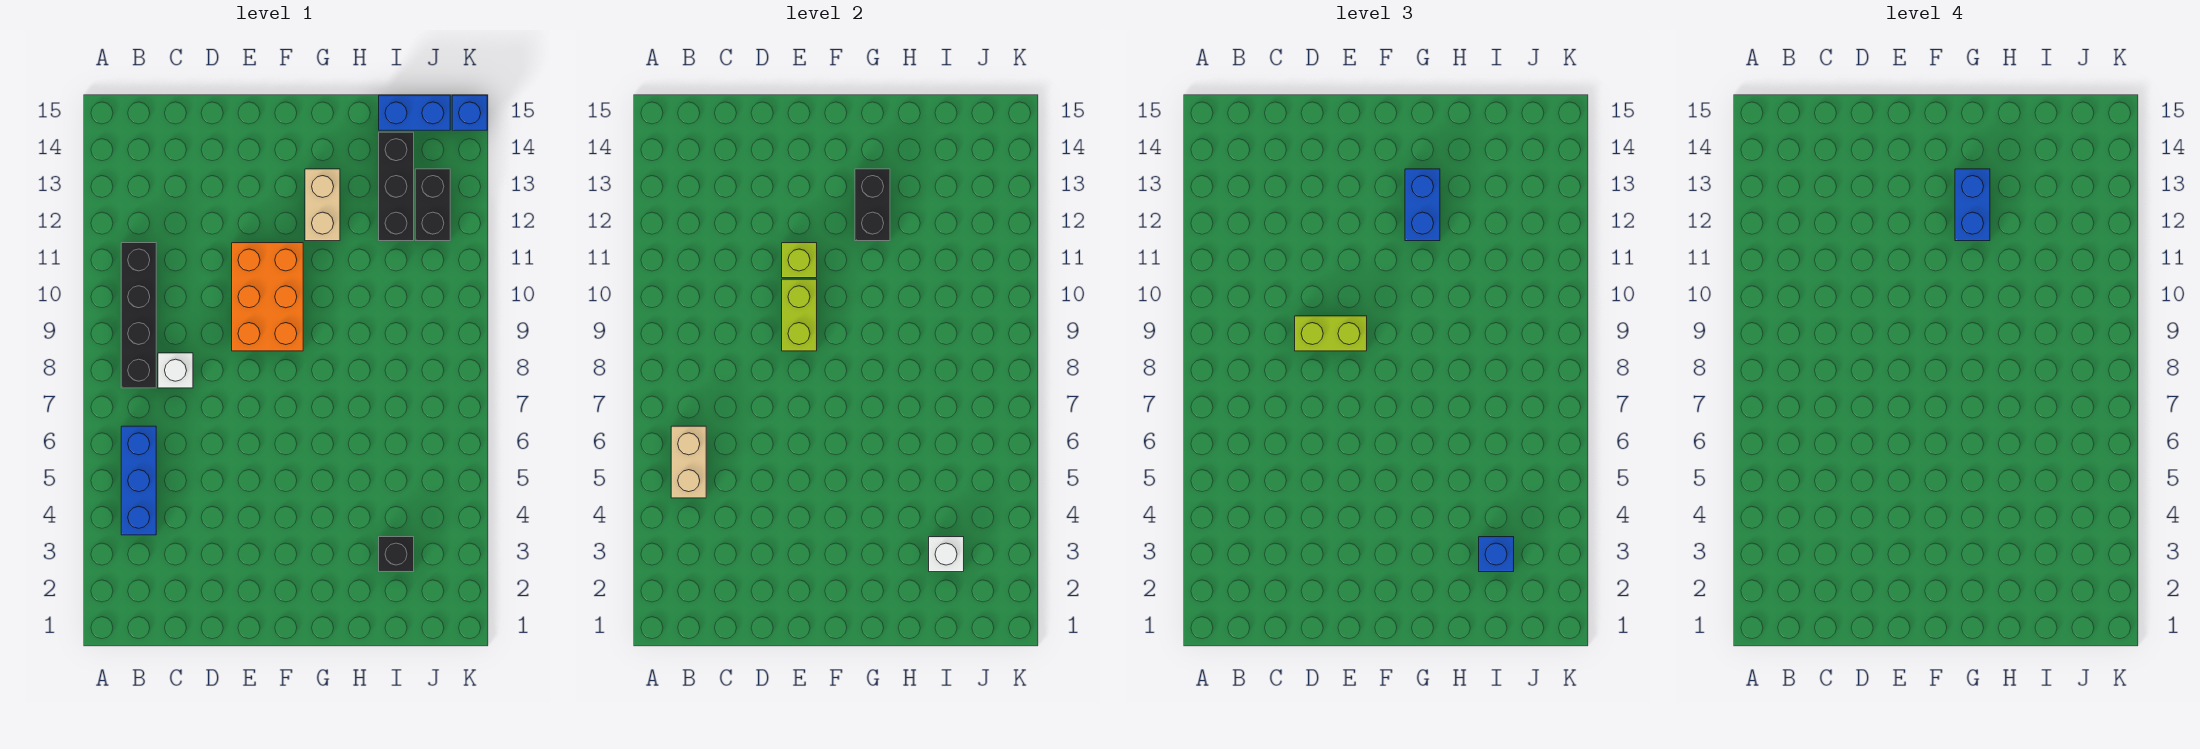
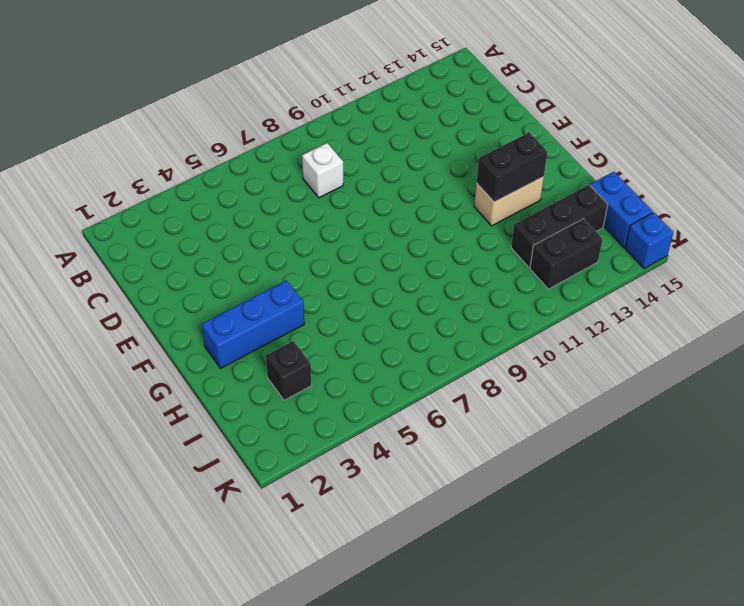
blue brick G2:G4 level 1 -> blue brick B4:B6 level 1
none -> black brick B8:B11 level 1
none -> orange brick E9:F11 level 1
none -> tan brick B5:B6 level 2

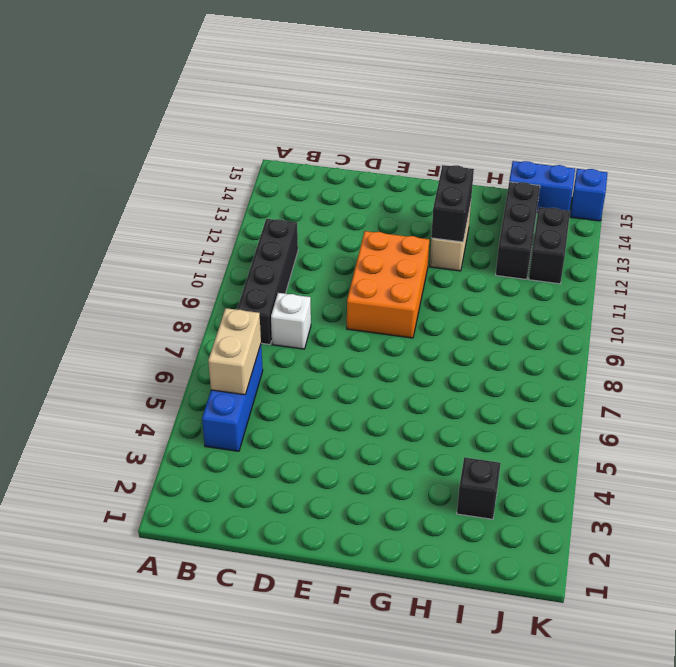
none -> lime brick E9:E10 level 2
none -> lime brick E11 level 2
none -> white brick I3 level 2

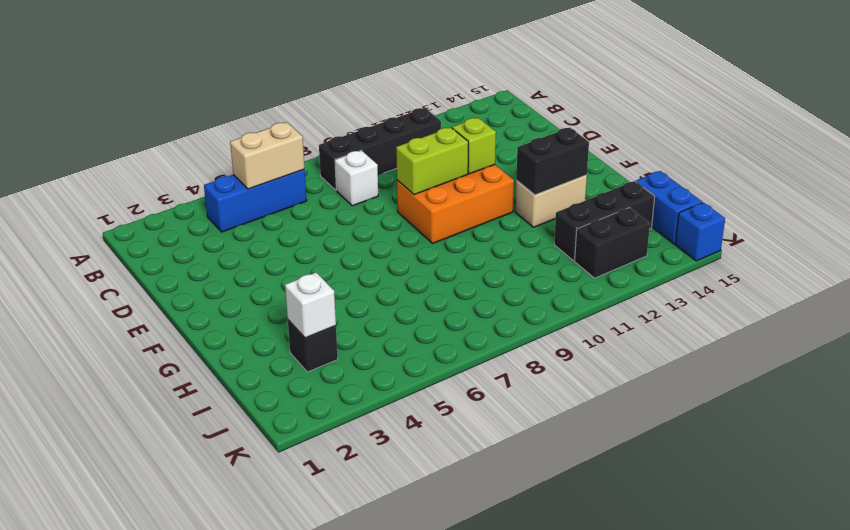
none -> lime brick D9:E9 level 3
none -> blue brick G12:G13 level 3
none -> blue brick I3 level 3

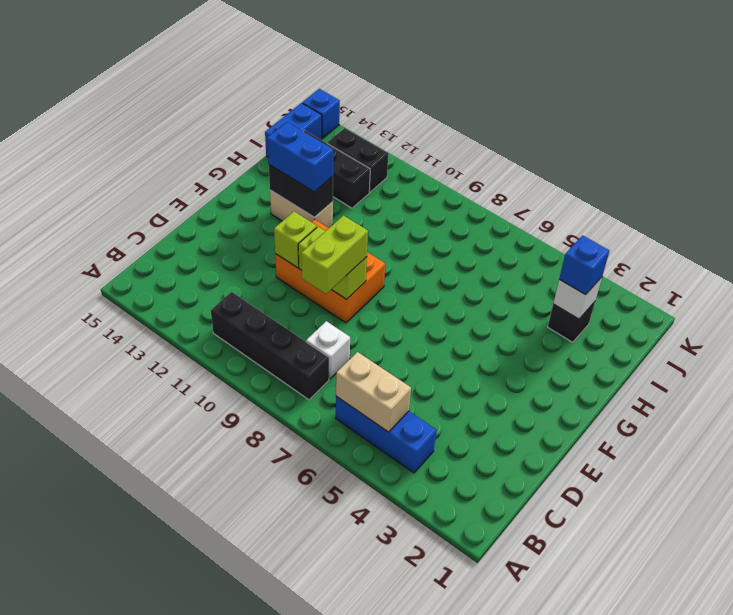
none -> blue brick G12:G13 level 4

